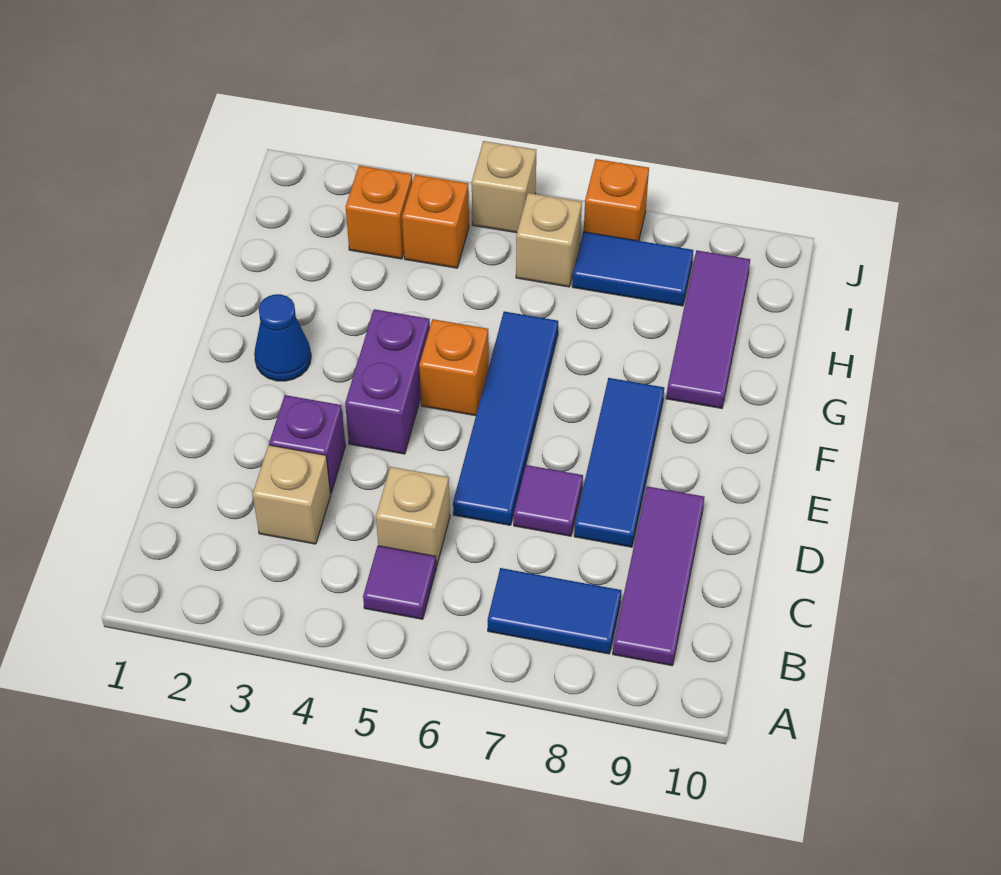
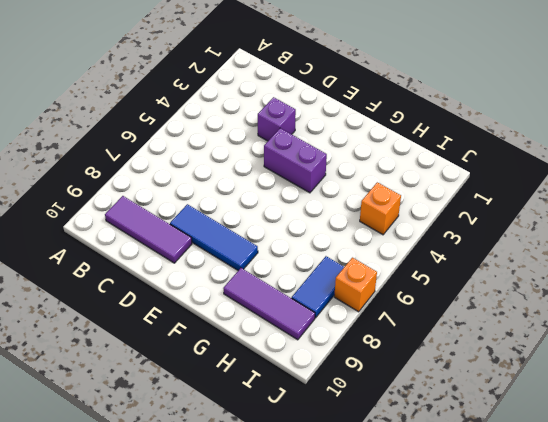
none -> purple tile B5 level 1
none -> blue tile B7:B8 level 1
none -> tan brick C3 level 1

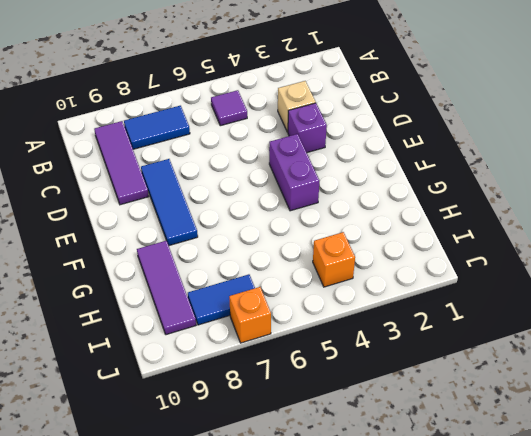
none -> tan brick C5 level 1
none -> blue tile D6:G6 level 1
none -> purple tile D7 level 1

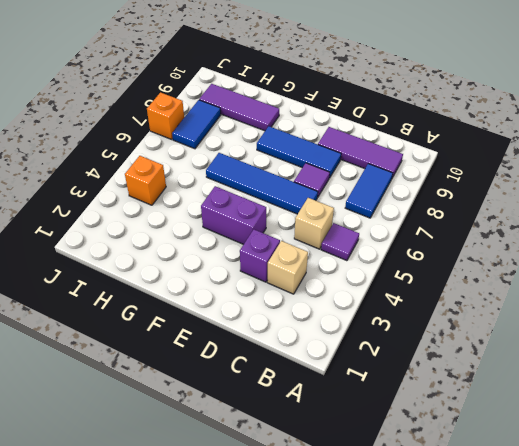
none -> blue cone F2 level 1
none -> orange brick F5 level 1
none -> orange brick I3 level 1

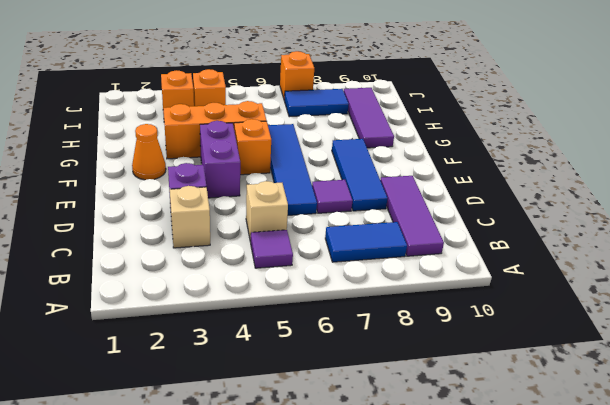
orange cone F2 level 1 -> blue cone F2 level 1
orange brick G3:G5 level 1 -> none
none -> tan brick I6 level 1
none -> tan brick J5 level 1

